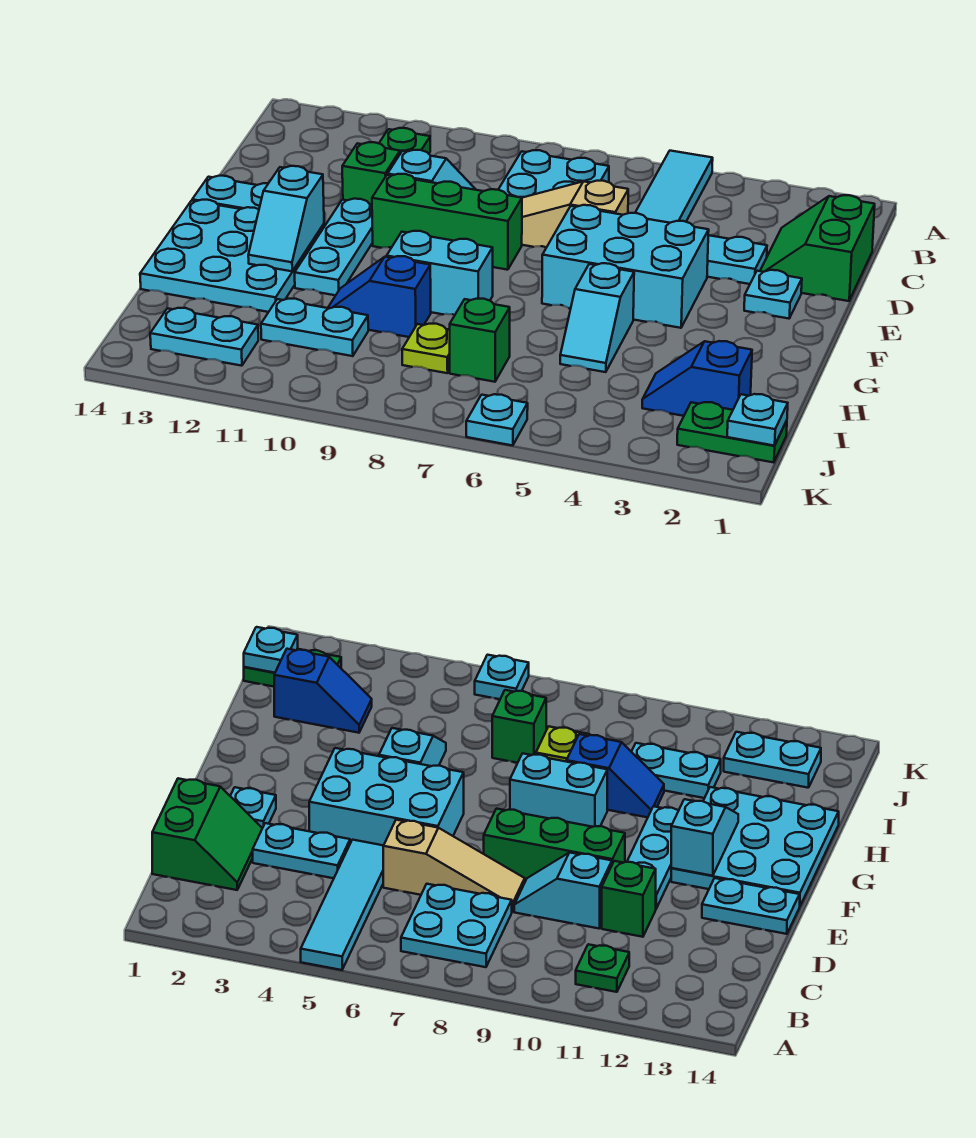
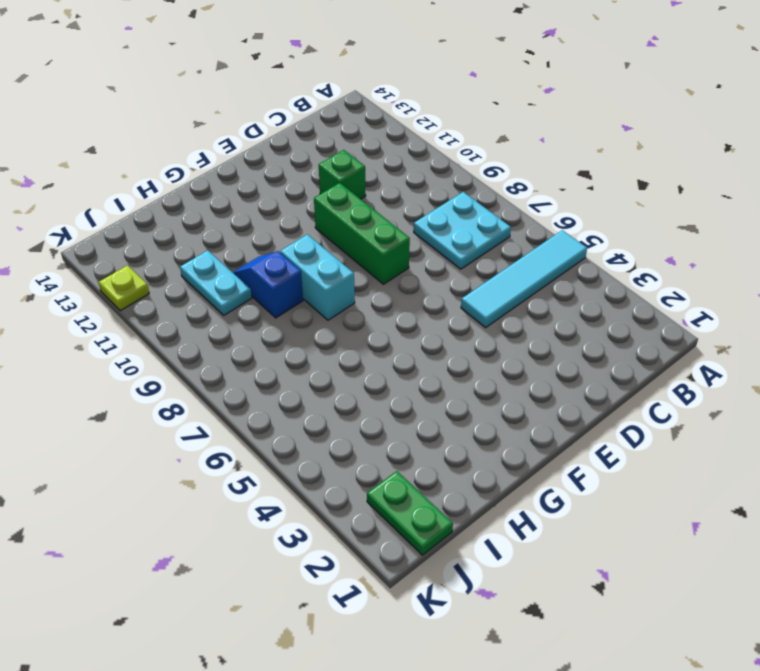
lime plate K12 level 1 -> lime plate I8 level 1
none -> green plate B11 level 1
none -> green slope C1:D2 level 1 top 1
none -> cyan plate D3:D4 level 1

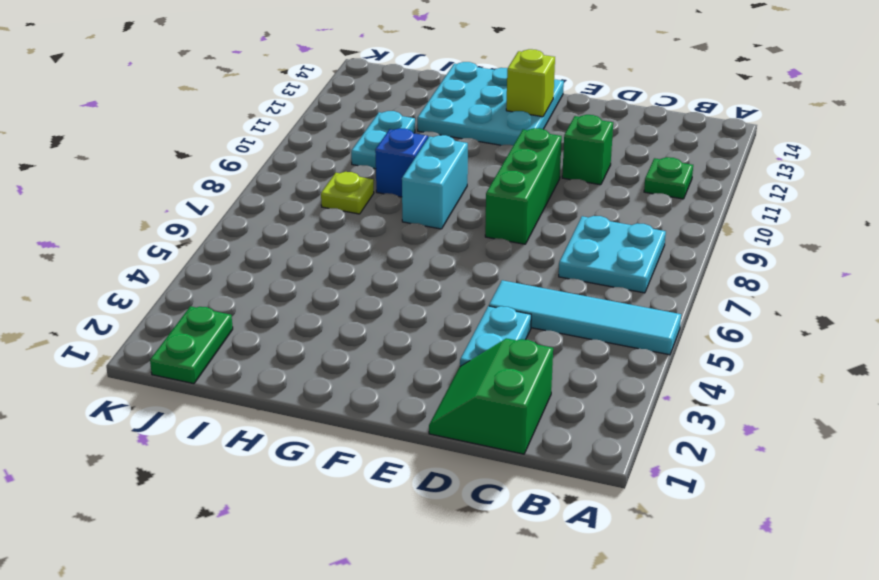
green slope C1:D2 level 1 top C -> green slope C1:D2 level 1 top 1
lime brick F13 level 2 -> none
none -> tan slope D6:D8 level 1 top 6
none -> cyan slope D9:D10 level 1 top 10
none -> cyan plate E2 level 1

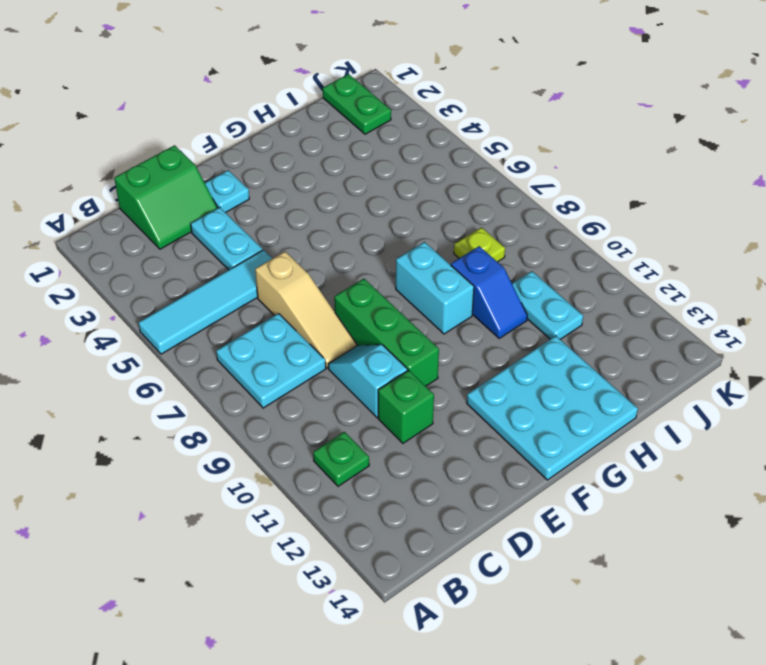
none -> cyan brick E4:F6 level 1
none -> cyan plate E11:G11 level 1
none -> cyan plate E13:E14 level 1

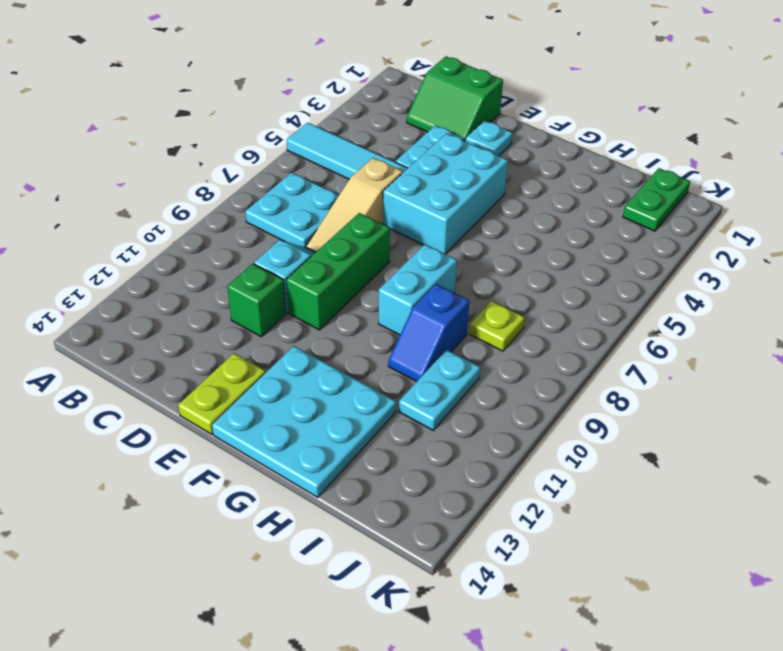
lime plate E13:E14 level 1 -> cyan plate E13:E14 level 1
none -> green plate B11 level 1
none -> cyan plate E11:G11 level 1
none -> cyan slope G5:H5 level 1 top G

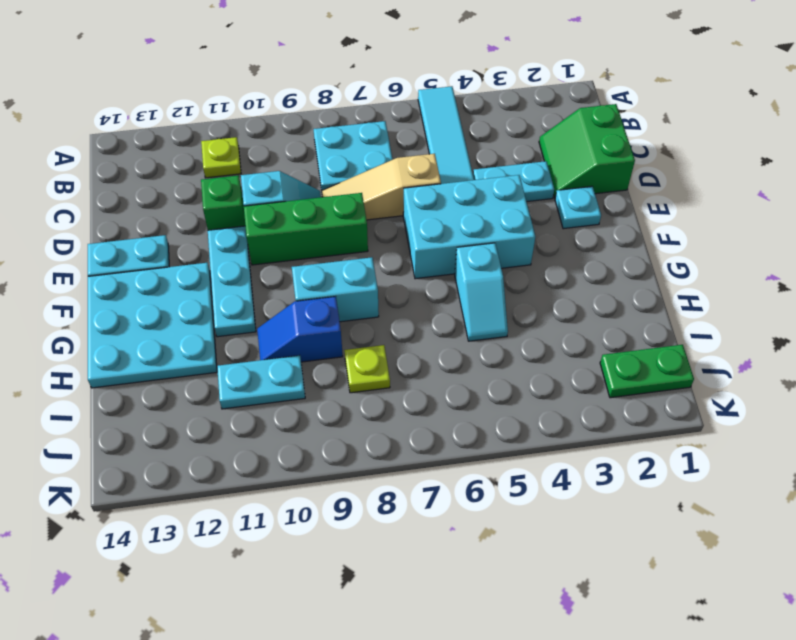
lime plate B11 level 1 -> green plate B11 level 1
none -> blue slope I2:I3 level 1 top 2
none -> green brick I7 level 1
none -> cyan plate J12:J13 level 1

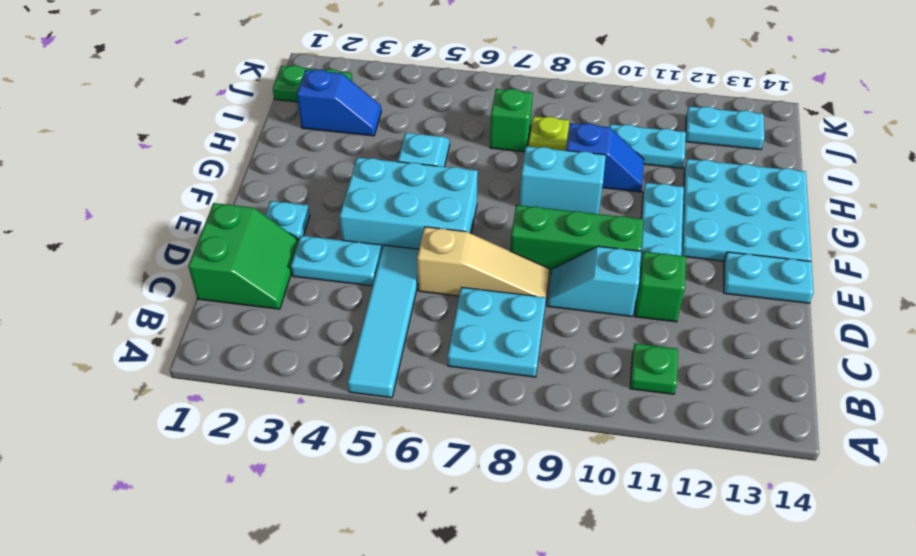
none -> cyan plate K6 level 1
none -> cyan slope F12:G12 level 2 top F
none -> cyan plate J1 level 2

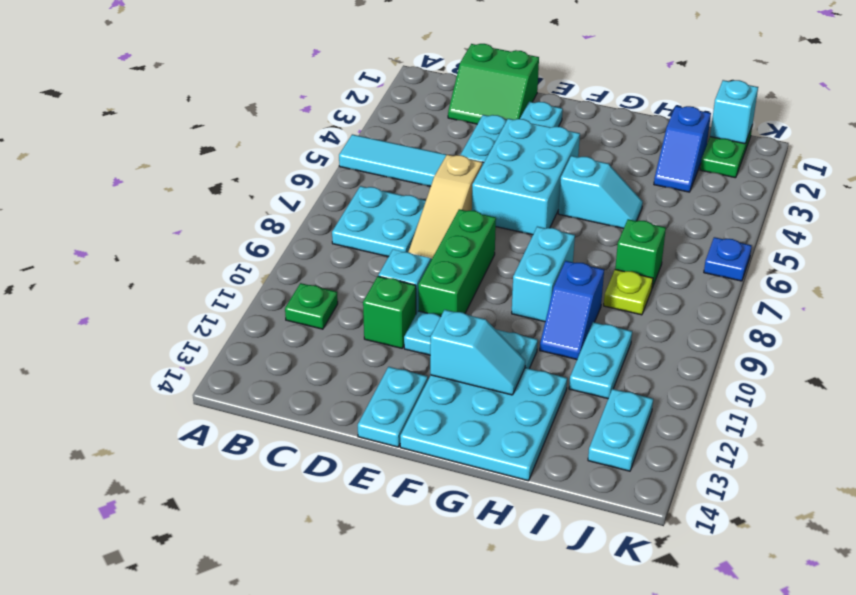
cyan brick J1 level 2 -> cyan plate J1 level 2
blue plate K6 level 1 -> cyan plate K6 level 1

